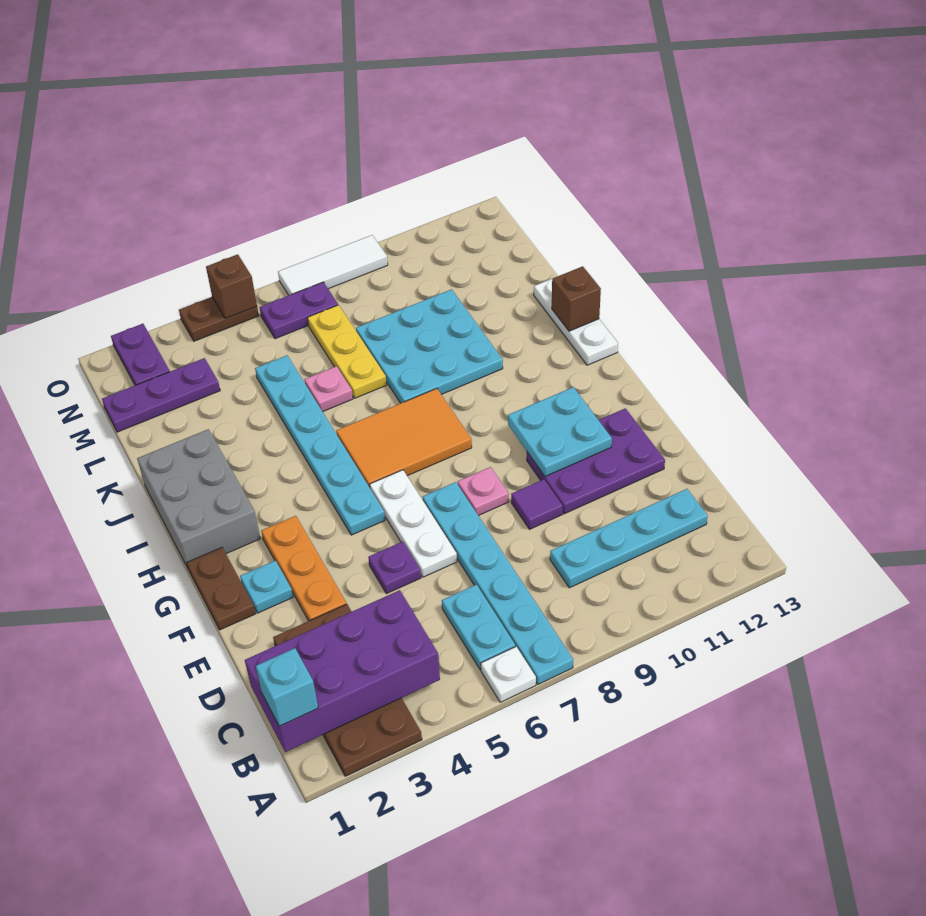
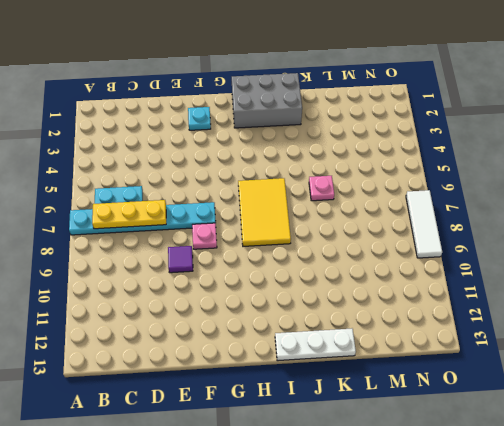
yellow plate B7:D7 level 2 -> yellow plate K7:M7 level 1
yellow tile H6:I8 level 1 -> orange tile H6:I8 level 1
none -> brown plate A2:D3 level 1
none -> white plate A6 level 1
none -> cyan plate C9:C12 level 1
none -> orange plate E3:G3 level 1

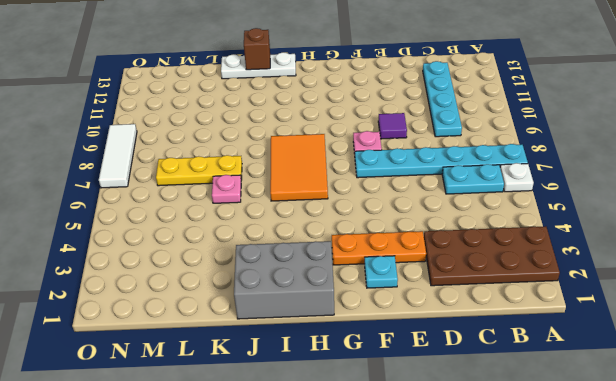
none -> purple plate E5 level 1
none -> white plate E6:G6 level 1
none -> purple plate E10:F12 level 1
none -> brown plate F1:G1 level 1

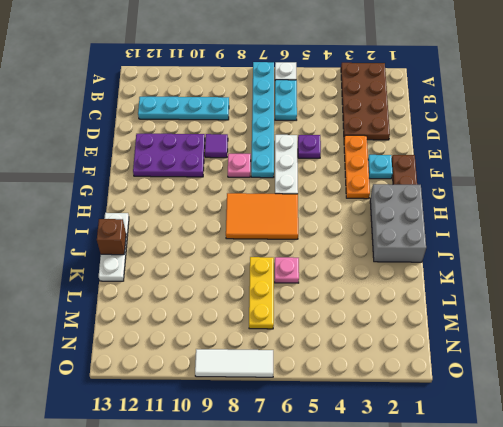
none -> cyan plate G5:L5 level 1
none -> cyan plate J8:L10 level 1
none -> purple plate M1:M3 level 1
none -> purple plate N2:O2 level 1

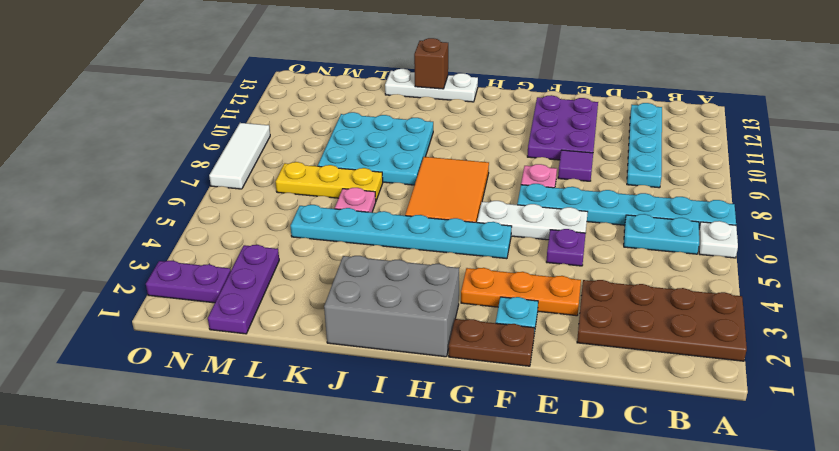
none -> purple plate N6:N7 level 1
none -> brown plate O4:O5 level 1
none -> purple brick B1:C4 level 2
none -> cyan plate F10:G11 level 2

